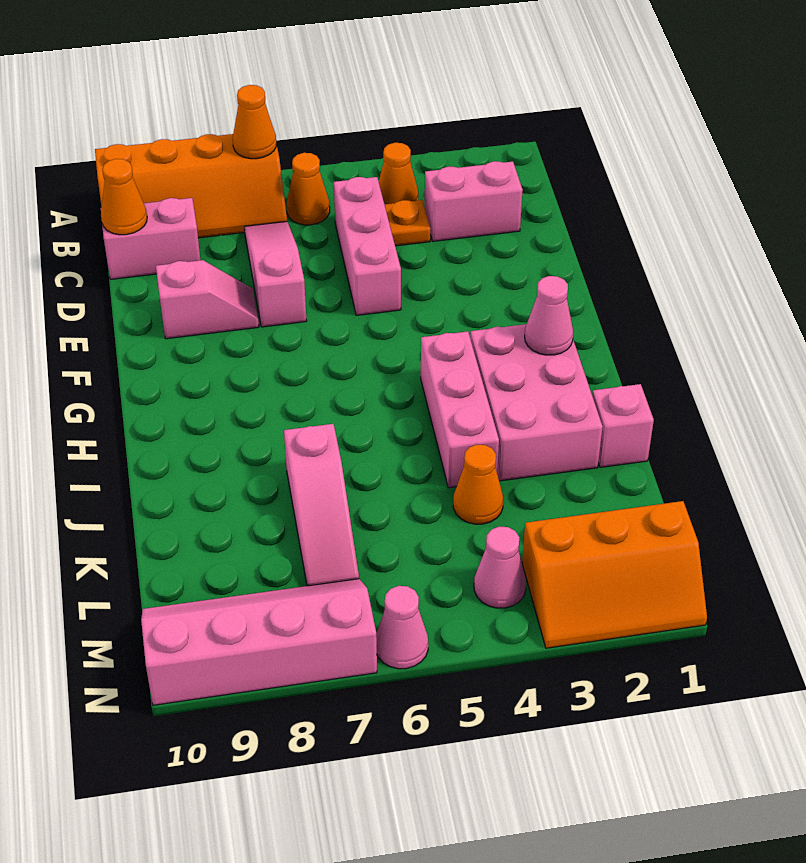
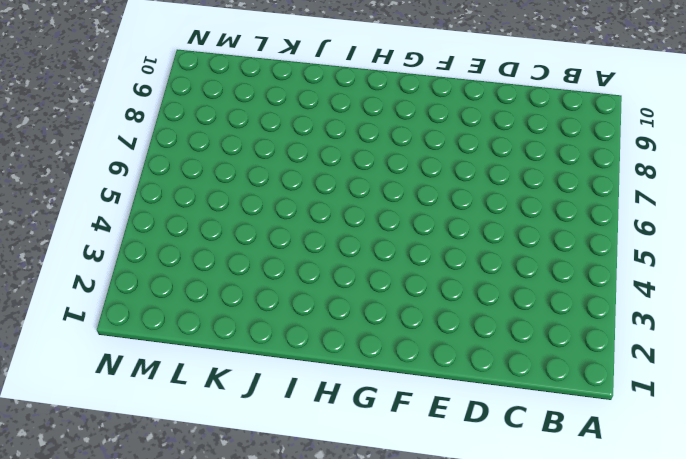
none -> orange slope A7:B10 level 1 top A
none -> orange cone B4 level 1
none -> orange cone B6 level 1

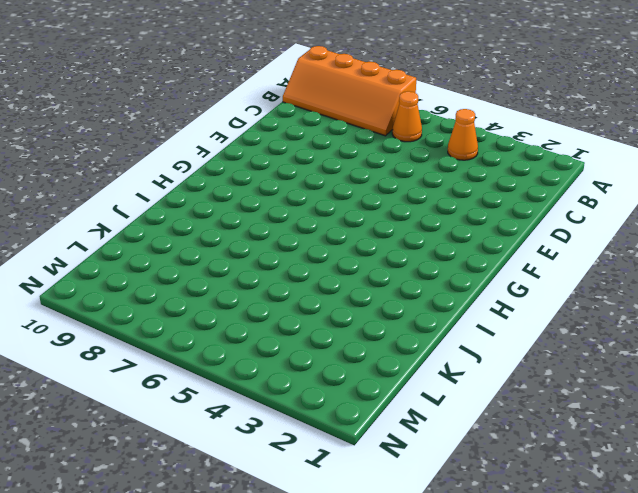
none -> pink brick C2:C3 level 1
none -> orange plate C4 level 1
none -> pink brick C5:E5 level 1

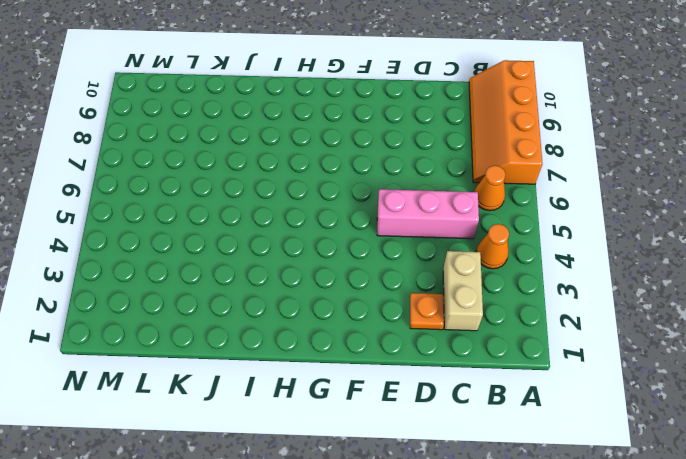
tan brick C2:C3 level 1 -> pink brick C2:C3 level 1
orange plate D2 level 1 -> orange plate C4 level 1
none -> pink slope C7:E7 level 1 top E
none -> pink brick C9:C10 level 1
none -> pink slope E8:E9 level 1 top 9

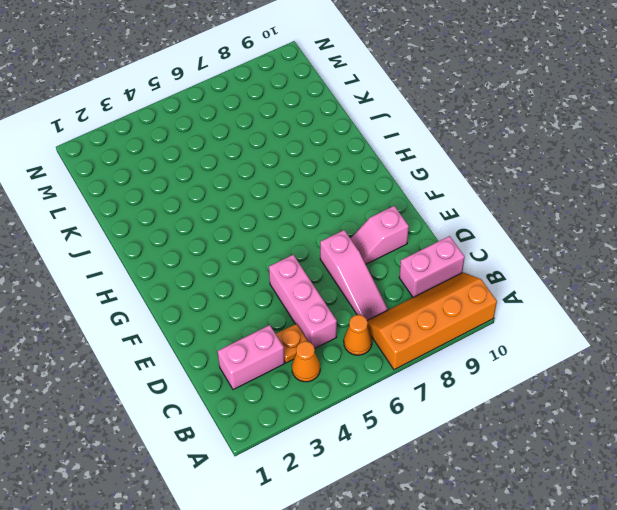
none -> pink brick H2:J3 level 1
none -> pink brick H4:J4 level 1
none -> pink brick J1 level 1

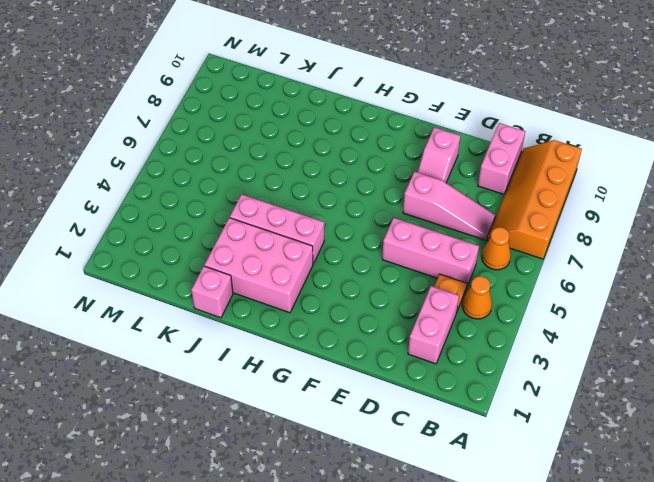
none -> pink slope J7:L7 level 1 top J
none -> orange cone K4 level 1
none -> orange slope M1:N3 level 1 top M

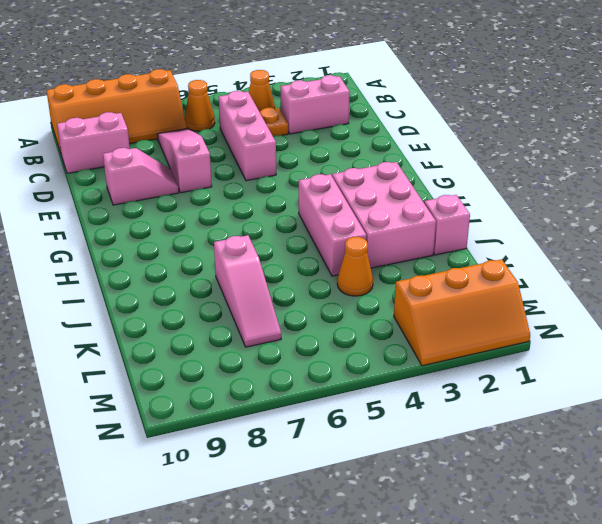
none -> pink cone M4 level 1
none -> pink slope M7:N10 level 1 top N
none -> pink cone N6 level 1

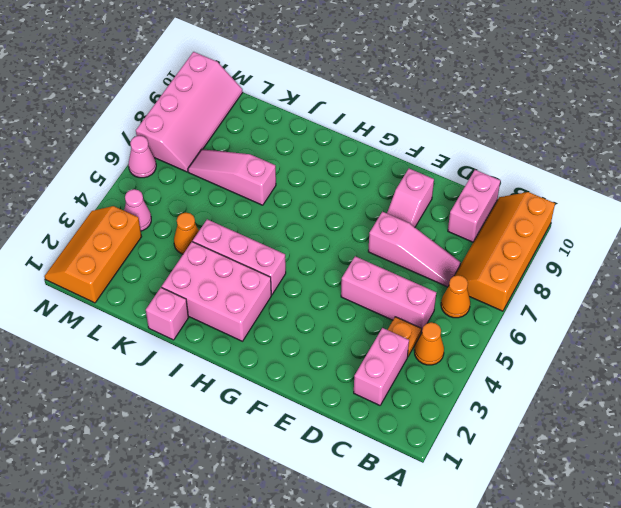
none -> orange cone A7 level 2
none -> orange cone C10 level 2
none -> pink cone H2 level 2

